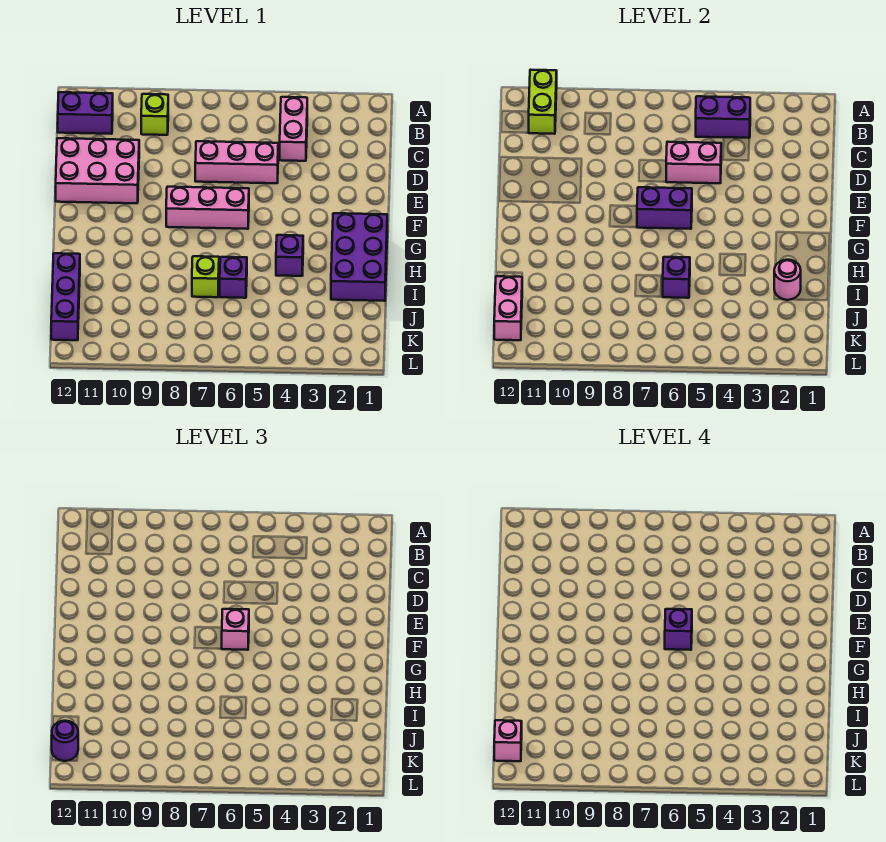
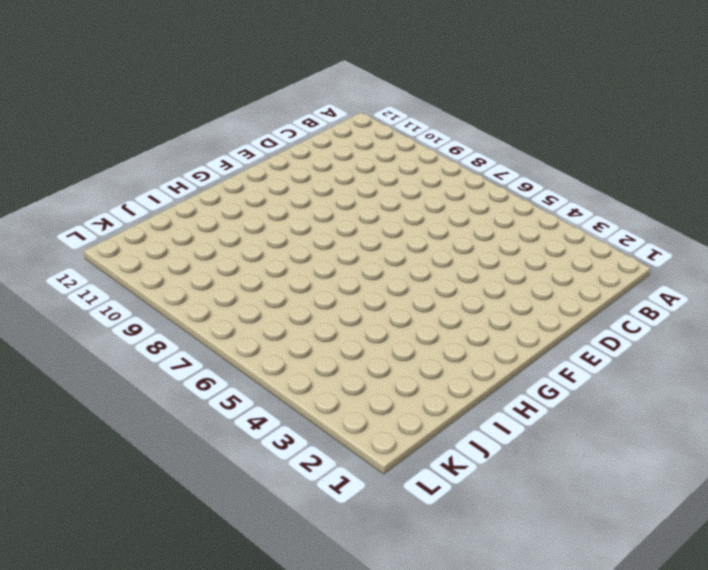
none -> pink brick B4:C4 level 1
none -> lime brick B9 level 1
none -> purple brick B11:B12 level 1

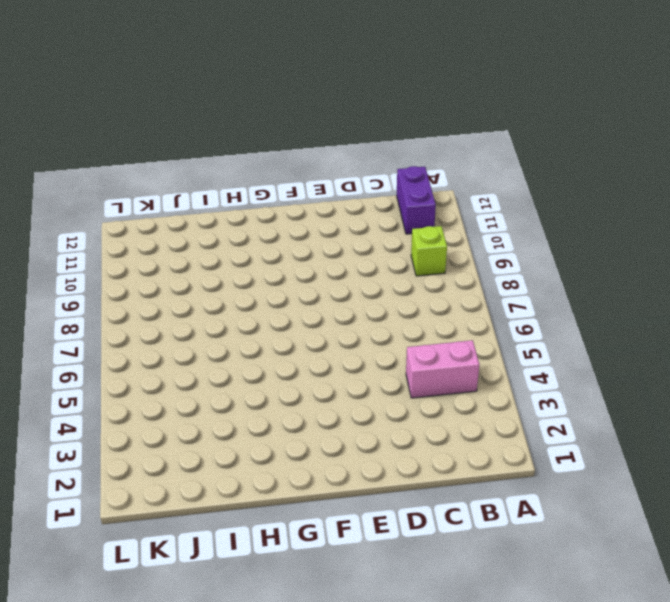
none -> pink brick D5:D7 level 1
none -> pink brick D10:E12 level 1
none -> pink brick F6:F8 level 1

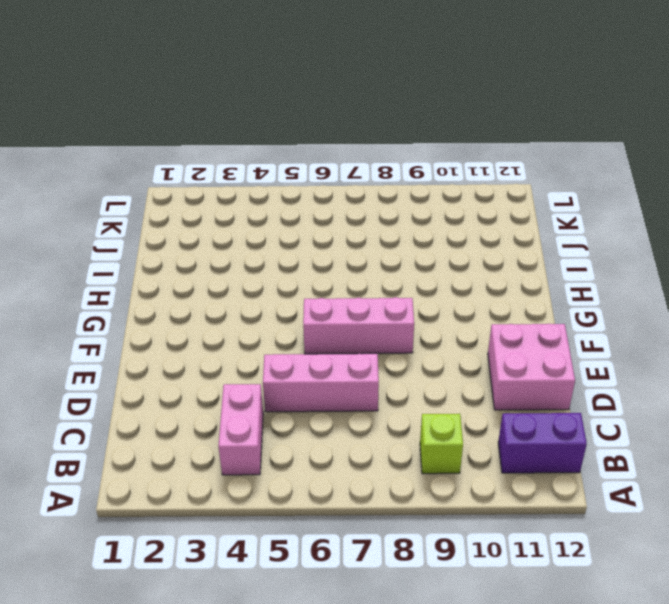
pink brick D11:E12 level 1 -> pink brick D10:E12 level 1
none -> purple brick G1:I2 level 1
none -> purple brick H4 level 1
none -> purple brick I6 level 1

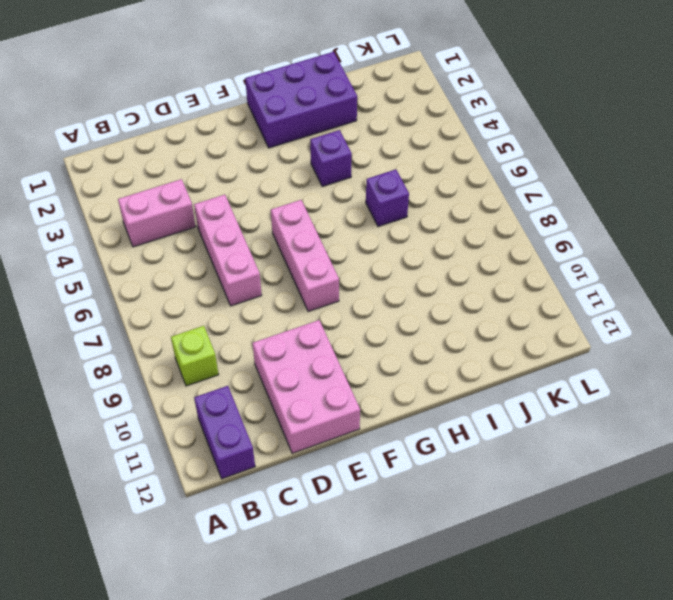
none -> lime brick I7 level 1
none -> purple brick I12:K12 level 1
none -> lime brick A11:B11 level 2

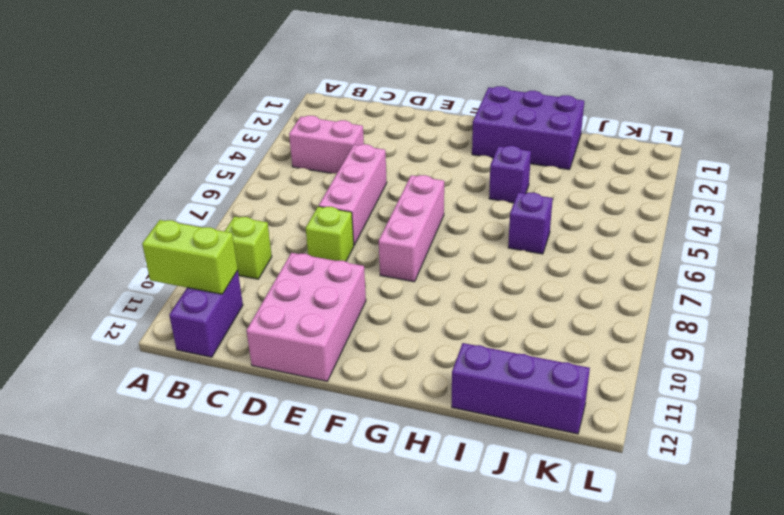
lime brick D8 level 1 -> lime brick I7 level 1
none -> purple brick B4:B5 level 2
none -> pink brick D5:D6 level 2
none -> purple brick F6:F7 level 2

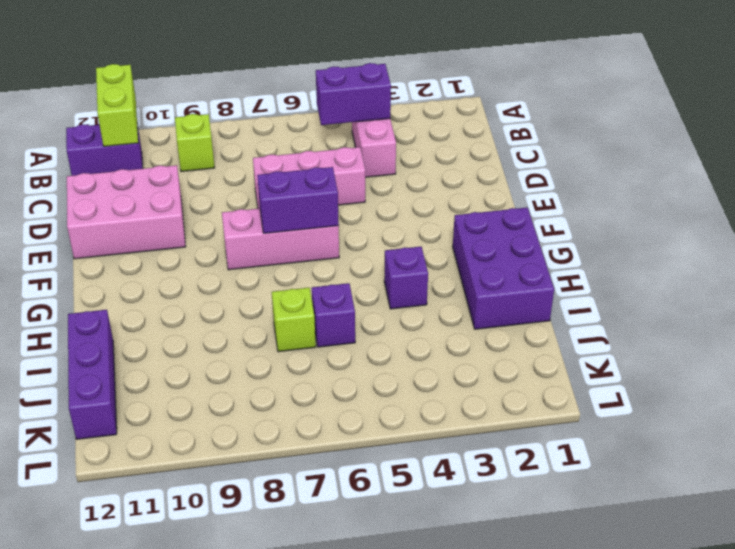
none -> pink brick D5:D6 level 2
none -> pink round brick I2 level 2
none -> purple brick I6 level 2

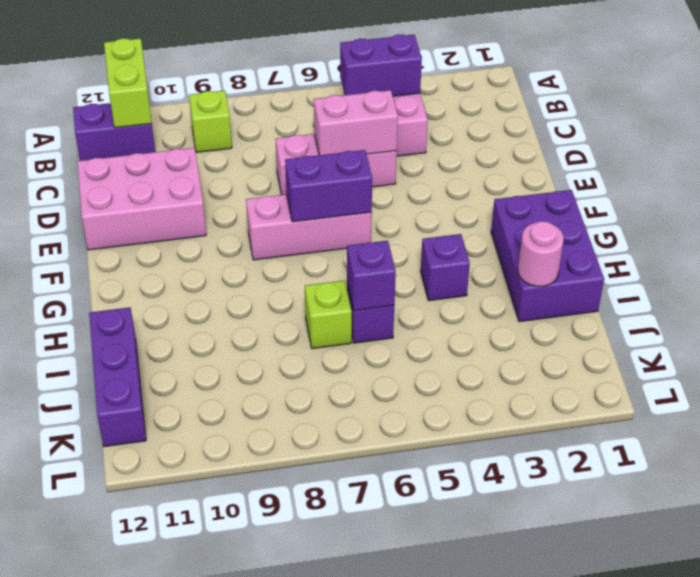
none -> pink brick J12:K12 level 2
none -> pink brick F6 level 3
none -> purple round brick K12 level 3

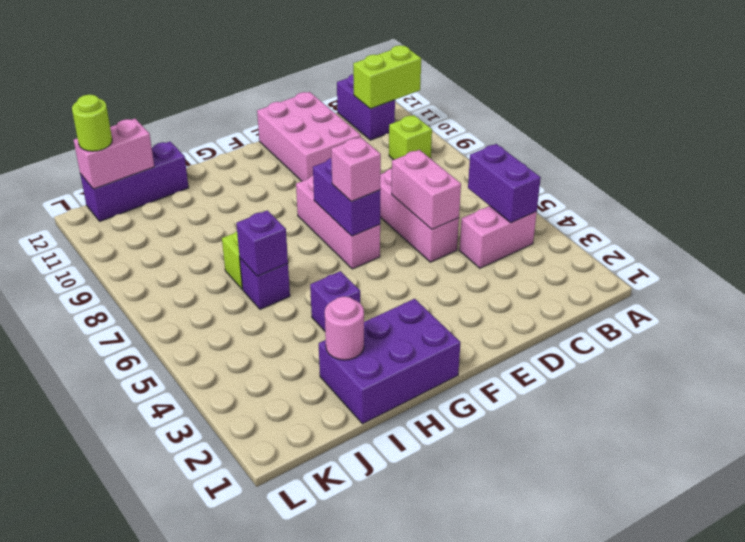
lime round brick K12 level 3 -> purple round brick K12 level 3
none -> purple brick F6 level 4
none -> pink brick K12 level 4

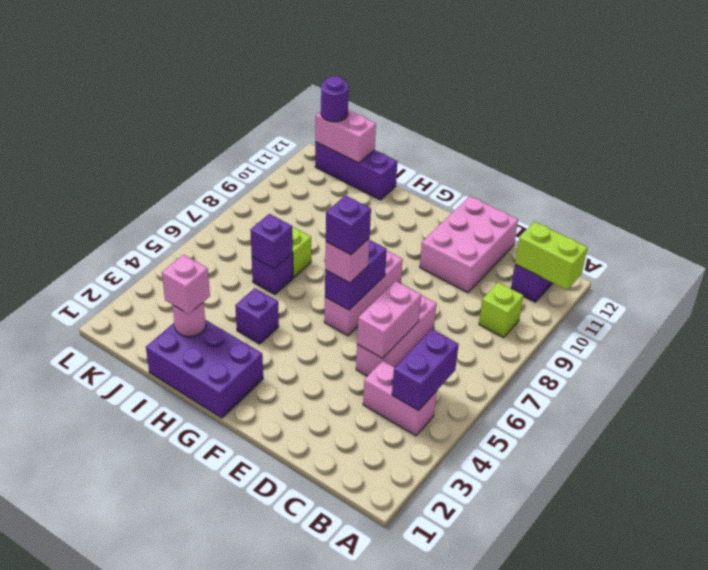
pink brick I2 level 3 -> pink brick K12 level 4

